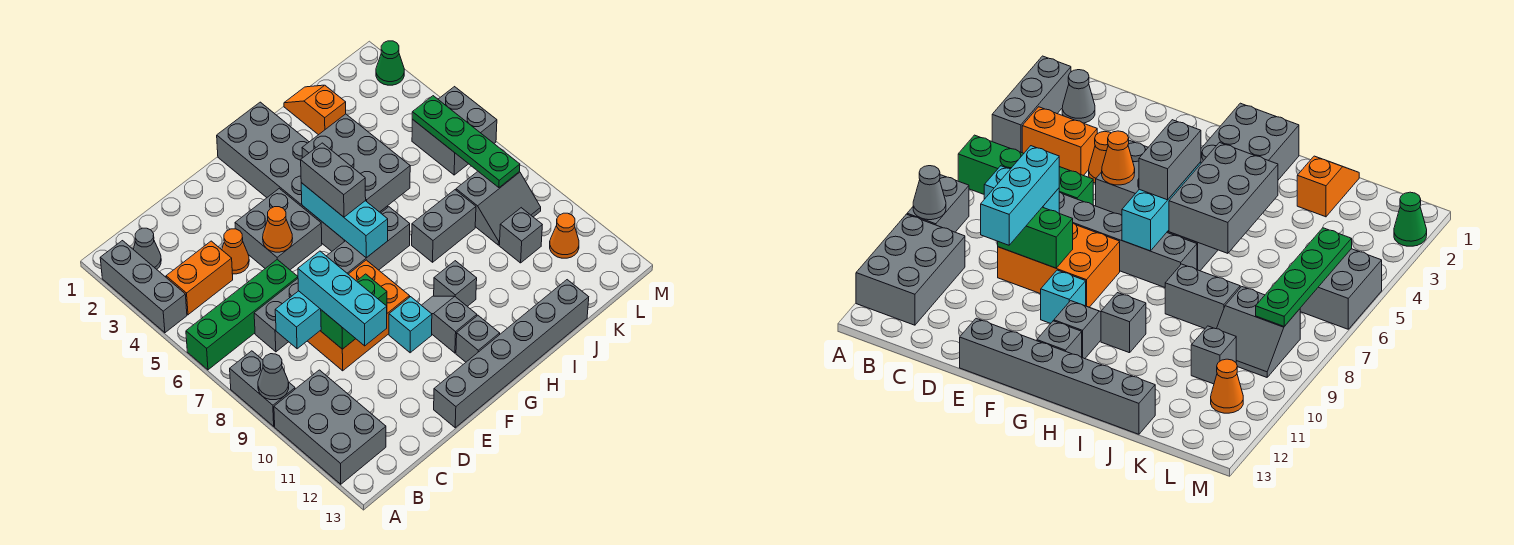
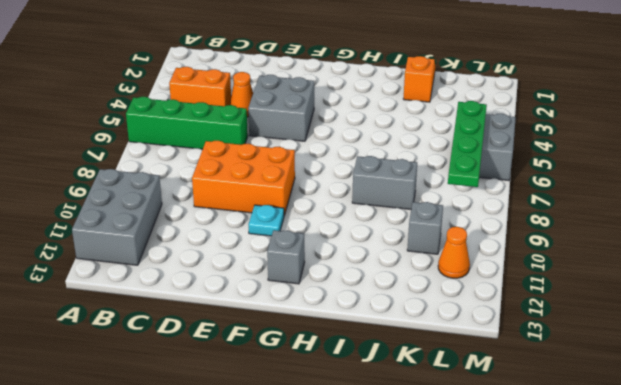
cyan plate F10 level 1 -> cyan brick F10 level 1
none -> grey brick A2:A4 level 1
none -> grey brick A8:A9 level 1
none -> grey cone B2 level 1
none -> grey brick C7:H7 level 1

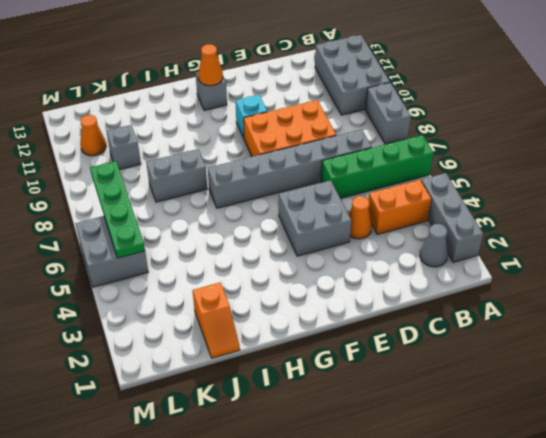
orange cone G12 level 2 -> orange cone E5 level 2
none -> grey brick E13:J13 level 1
none -> grey brick G1:H6 level 1
none -> grey slope G10:G11 level 1 top 11
none -> grey brick H10 level 1

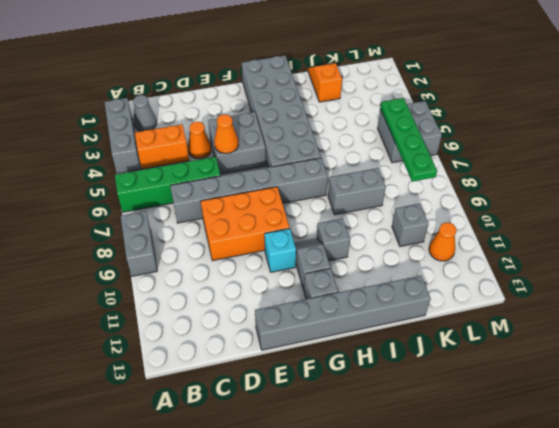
none -> grey brick A10:B12 level 1
none -> grey slope K8:L9 level 1 top 8
none -> green cone M2 level 1
none -> grey cone A9 level 2

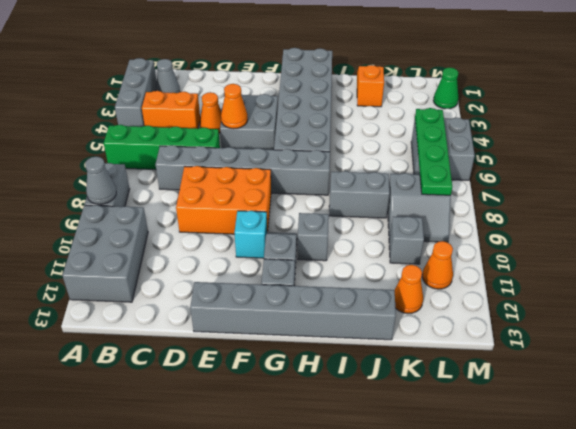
orange cone K12 level 1 -> none
none -> cyan brick C8:D8 level 2
none -> green brick D9:E9 level 2
none -> cyan brick G5:G7 level 2
none -> grey brick H4:I6 level 2

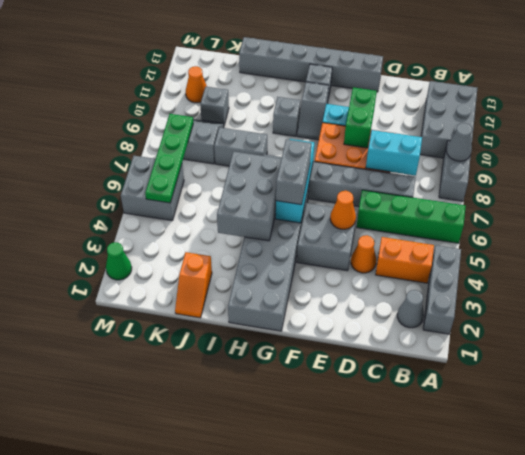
green brick E9:E10 level 2 -> green brick D9:E9 level 2
none -> cyan brick D8:D10 level 3

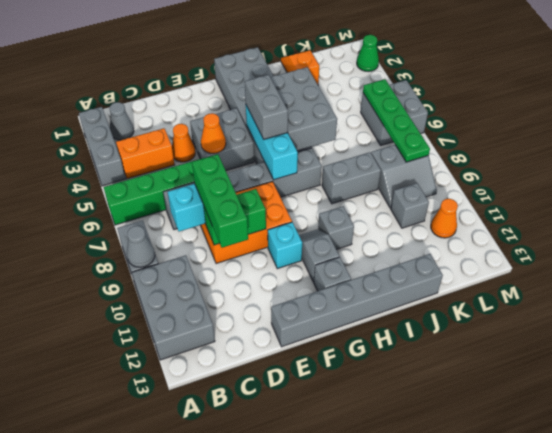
green brick D8:D10 level 3 -> cyan brick D8:D10 level 3

